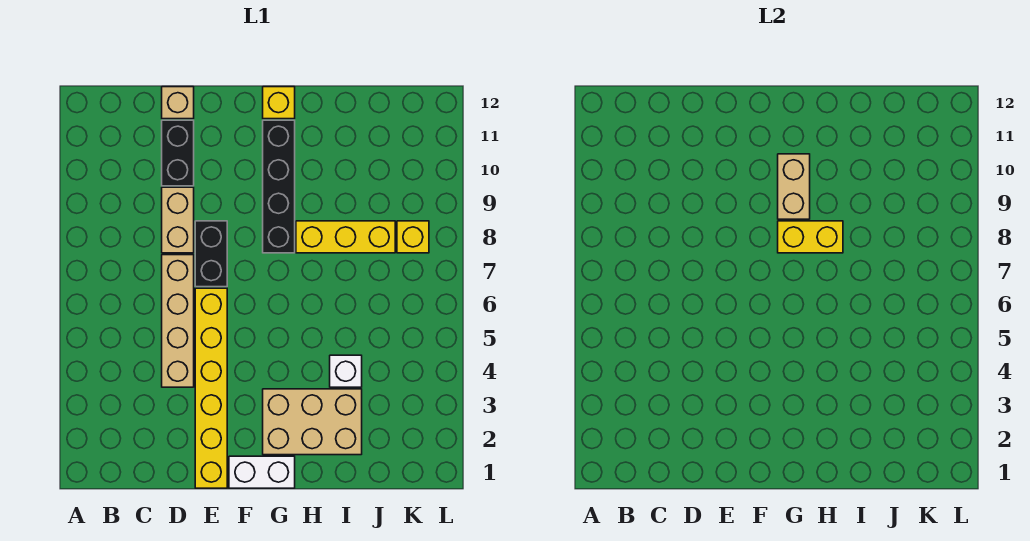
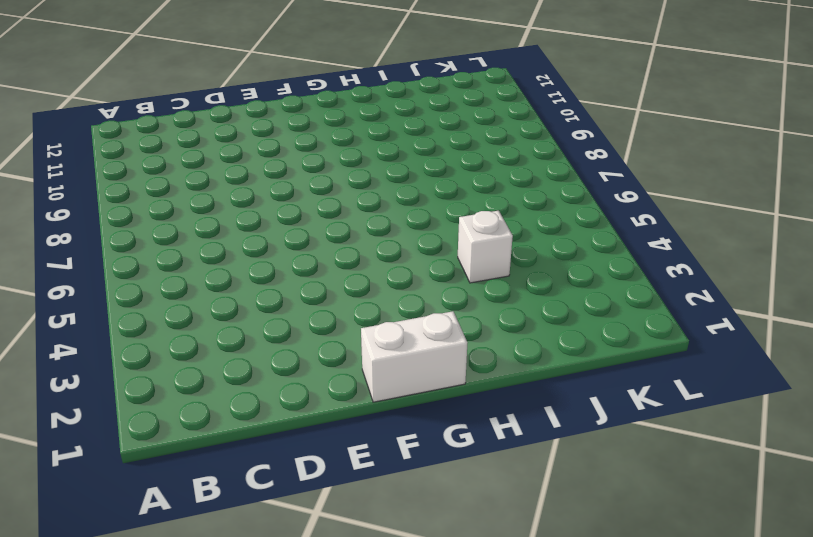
none -> tan brick D4:D7 level 1
none -> tan brick D8:D9 level 1
none -> black brick D10:D11 level 1

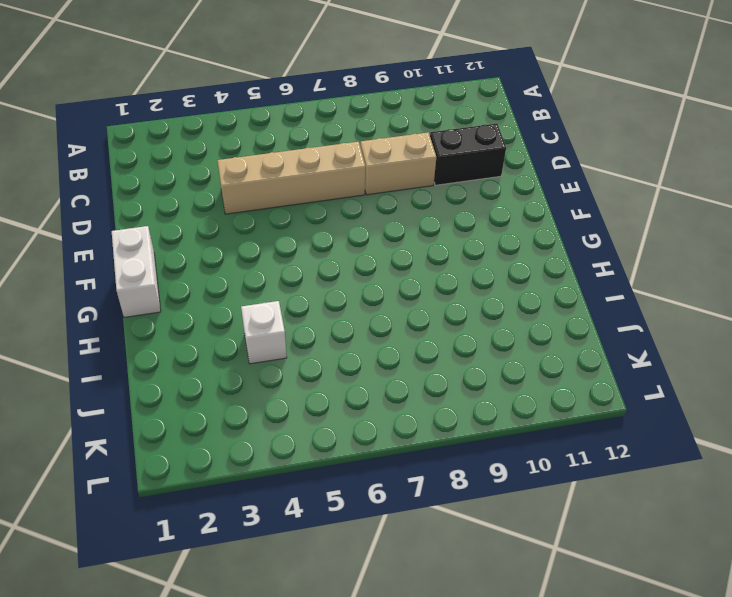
none -> tan brick D12 level 1
none -> yellow brick E1:E6 level 1
none -> black brick E7:E8 level 1

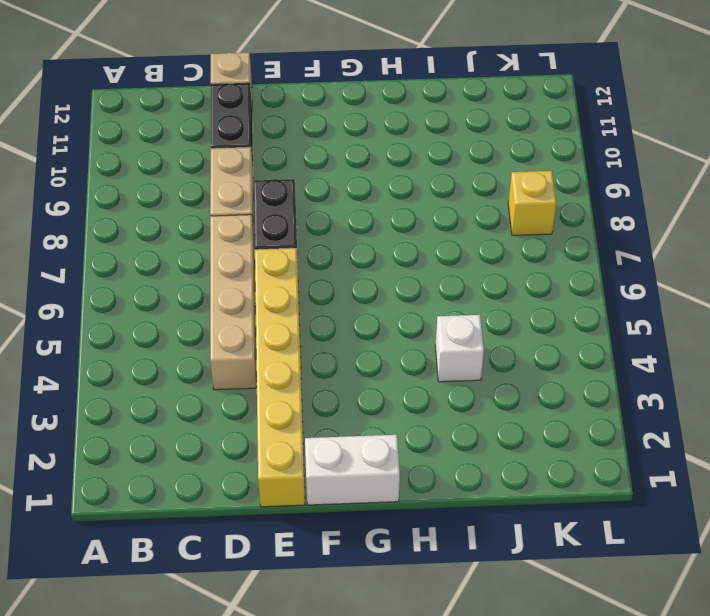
none -> tan brick G2:I3 level 1
none -> black brick G8:G11 level 1
none -> yellow brick G12 level 1

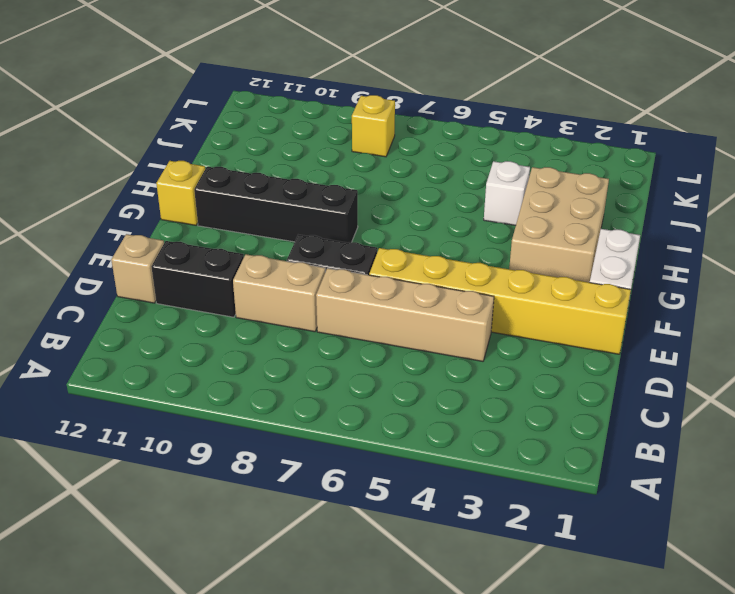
none -> yellow brick H8:J8 level 1
none -> yellow brick G8:H8 level 2
none -> tan brick G9:G10 level 2

